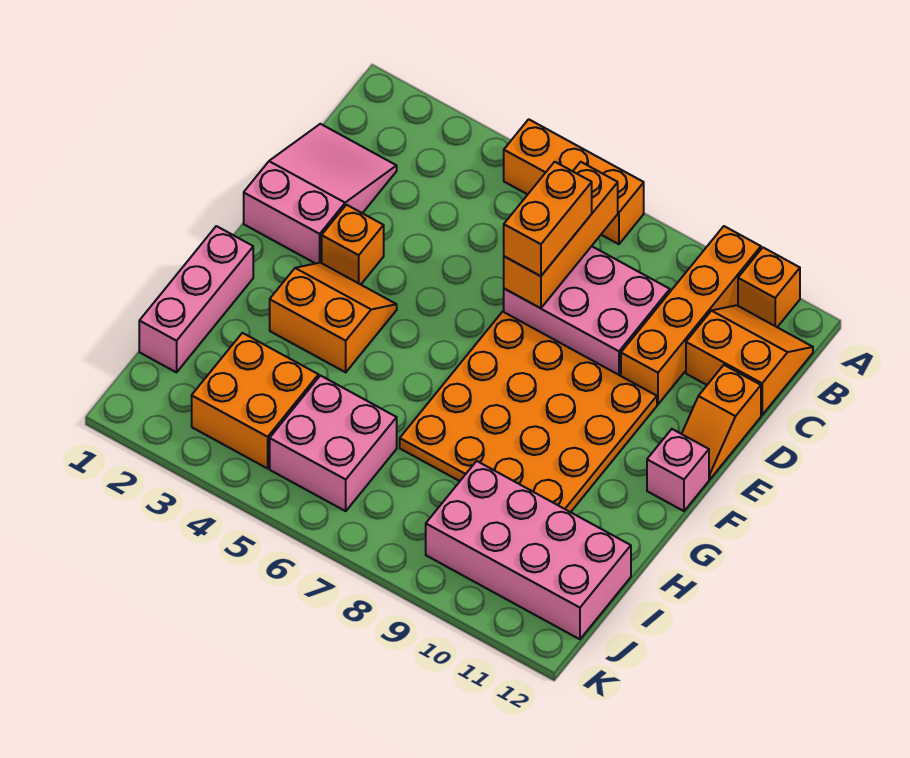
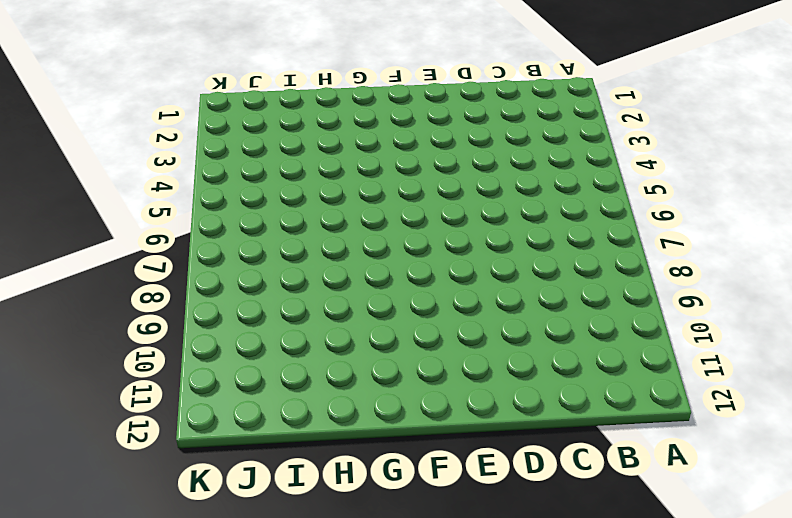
none -> orange brick A5:A7 level 1
none -> orange brick A10:D10 level 1
none -> orange brick A11 level 1

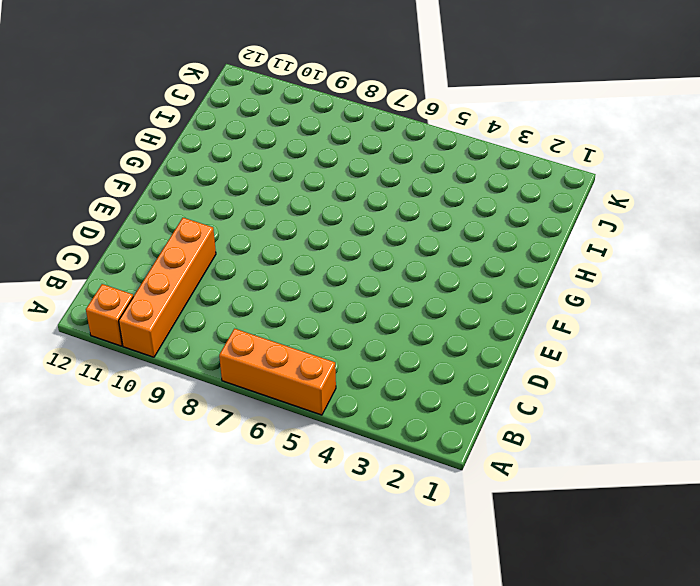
none -> orange slope B11:C12 level 1 top C
none -> pink slope C1:E2 level 1 top E
none -> pink brick C7:D9 level 1

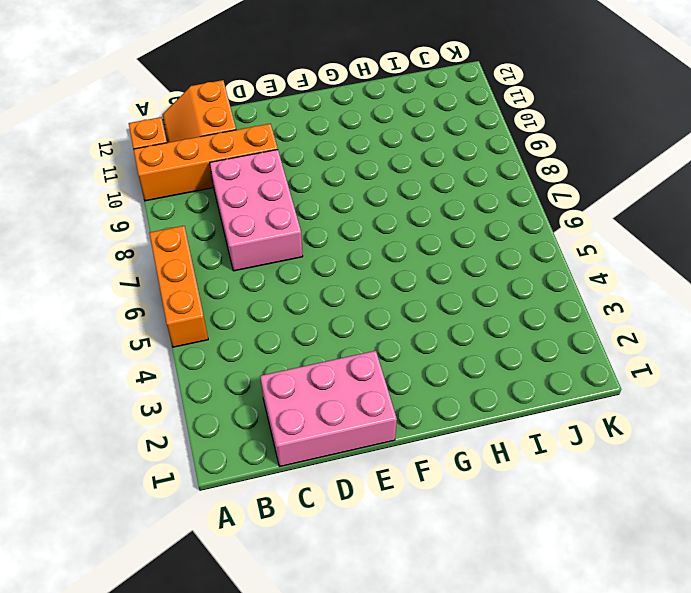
pink brick C1:E2 level 1 -> pink slope C1:E2 level 1 top E
none -> orange slope D12:E12 level 1 top D
none -> orange brick E3 level 1
none -> orange plate E7:H10 level 1

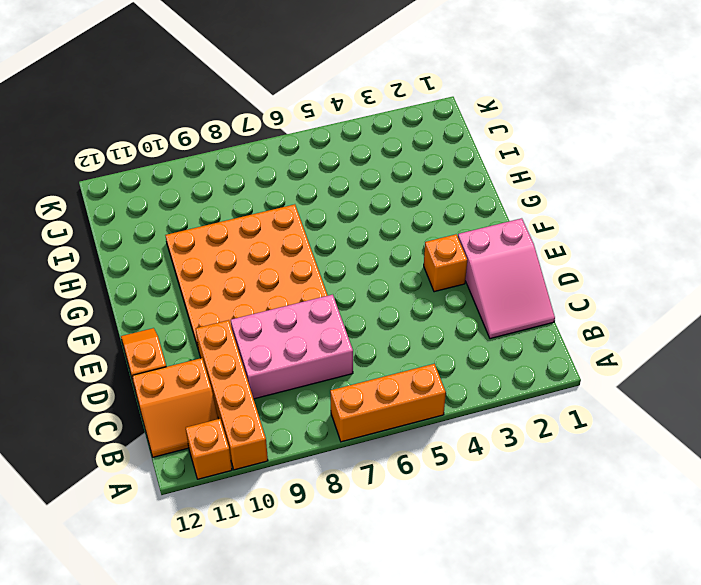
none -> orange slope F3:G4 level 1 top G
none -> pink brick F12 level 1
none -> pink brick G1:I1 level 1

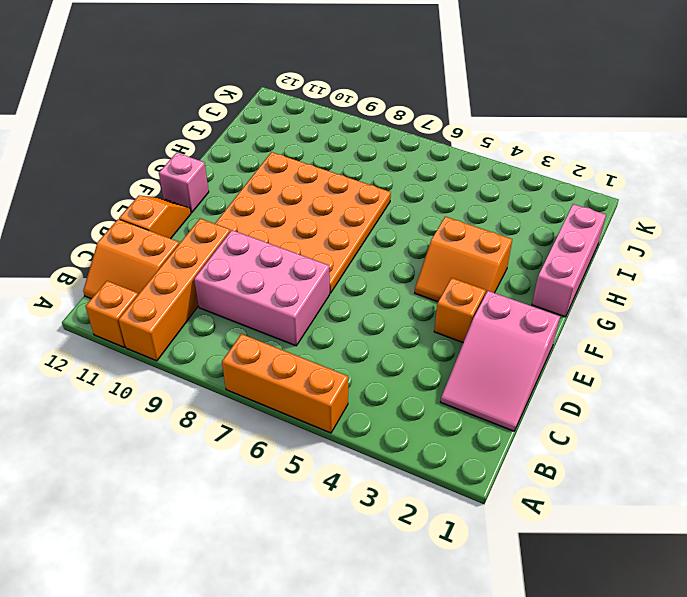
none -> orange brick I3:J4 level 1
none -> pink brick I5:J6 level 1
none -> pink brick I9:J12 level 1

